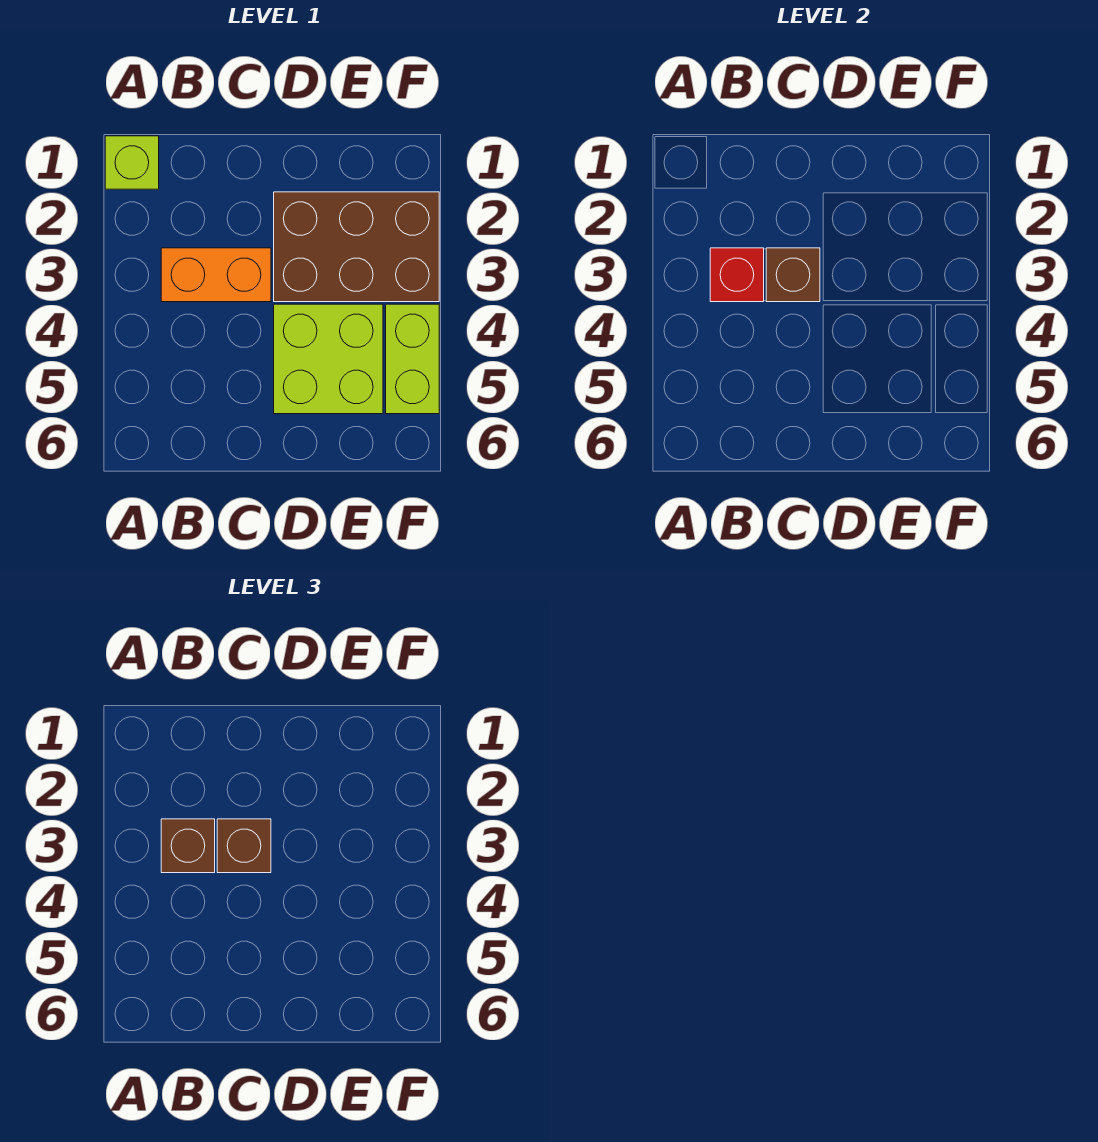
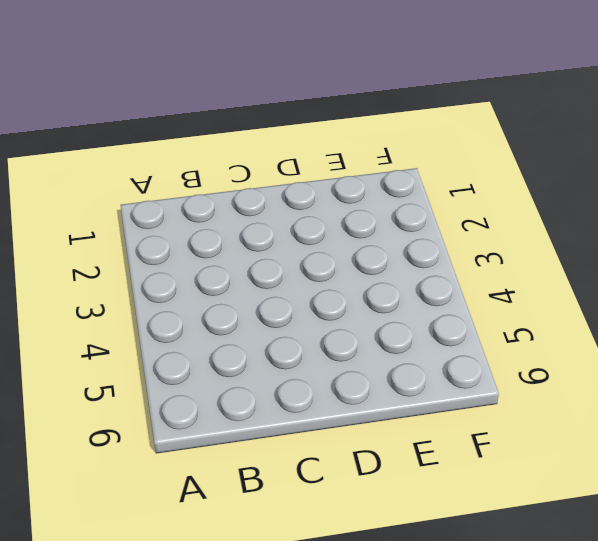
none -> lime brick A1 level 1
none -> orange brick B3:C3 level 1

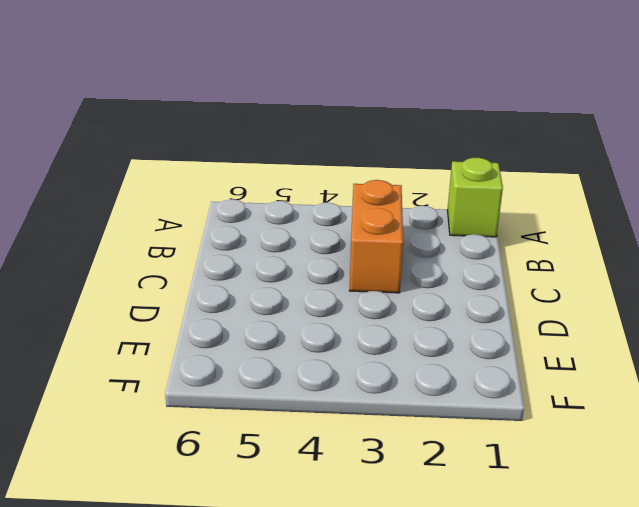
none -> brown brick D2:F3 level 1
none -> lime brick D4:E5 level 1

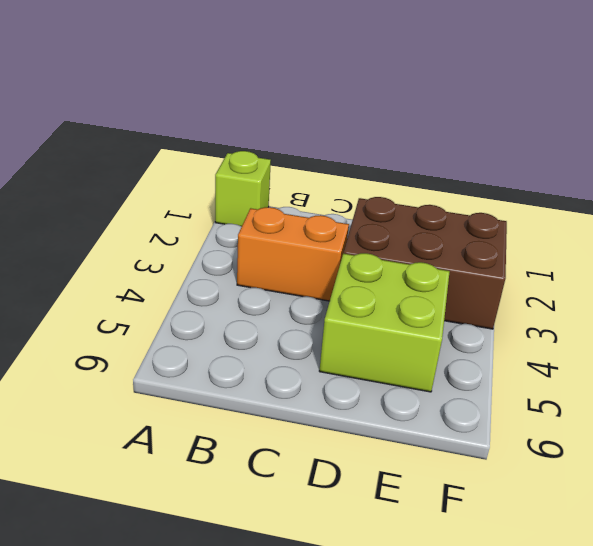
none -> lime brick F4:F5 level 1
none -> red brick B3 level 2

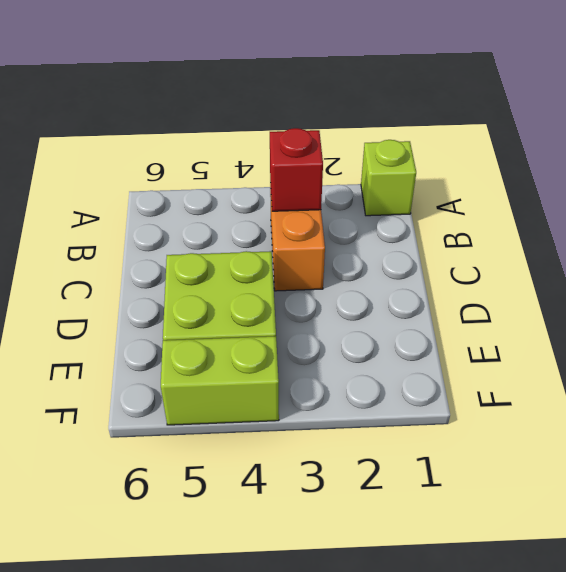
none -> brown brick D2:F3 level 1
none -> brown brick C3 level 2

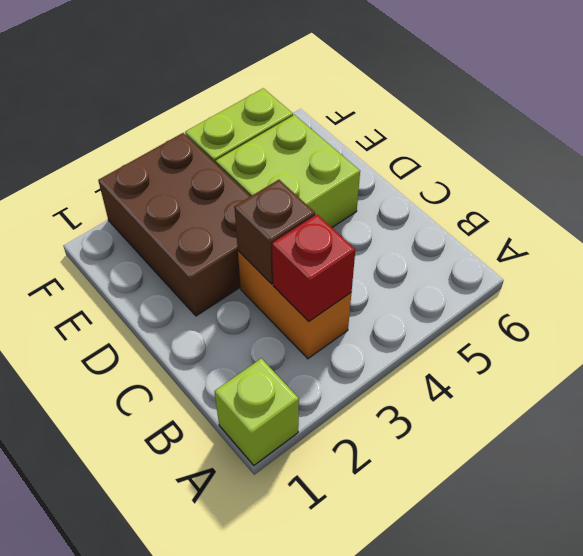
none -> brown brick B3 level 3
none -> brown brick C3 level 3

